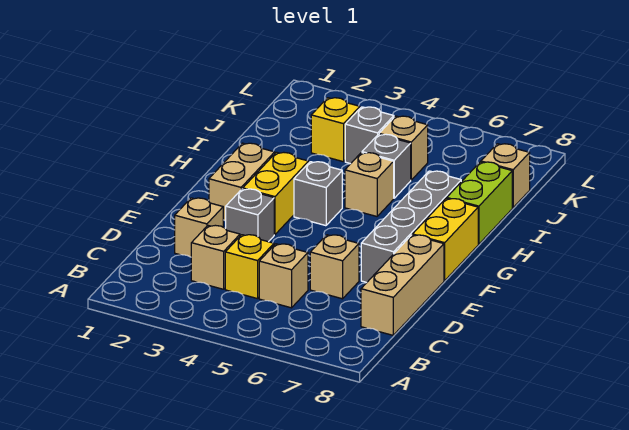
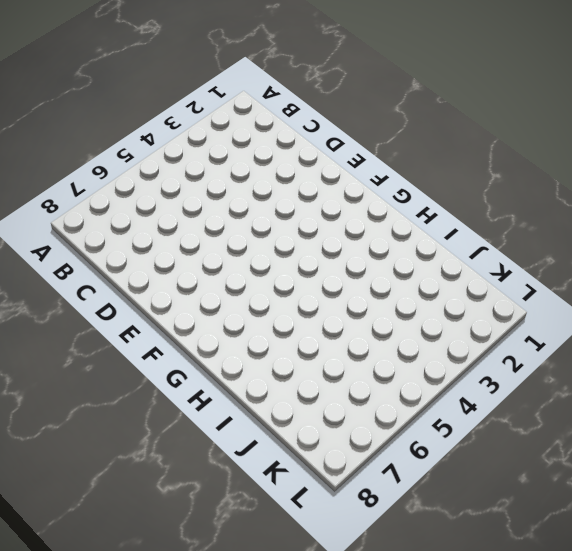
none -> tan brick C3 level 1
none -> yellow brick C4 level 1
none -> tan brick C5 level 1

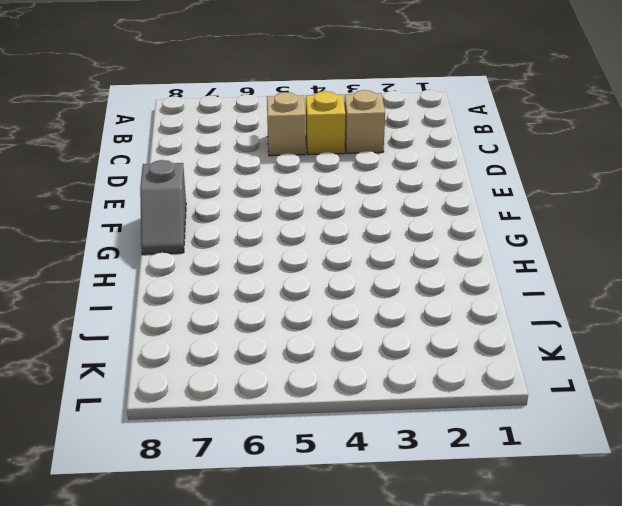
grey slope F8:G8 level 1 top F -> yellow brick F8:G8 level 1
none -> tan brick C8:E8 level 1
none -> tan brick D2 level 1
none -> tan brick D6 level 1

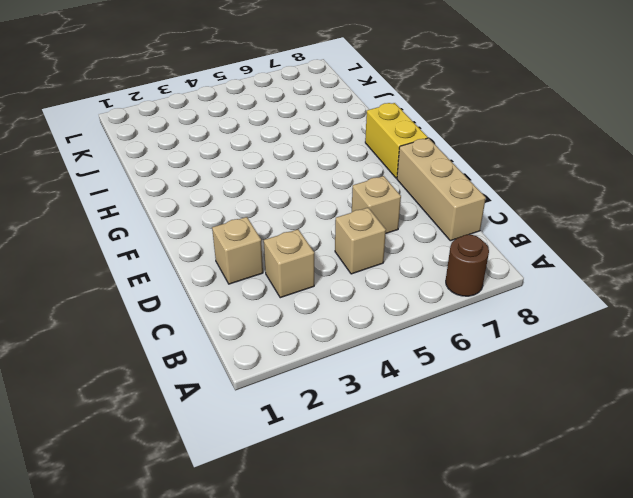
brown round brick A7 level 1 -> none
none -> yellow brick C4 level 1
none -> grey brick E3 level 1
none -> grey brick E7:H7 level 1

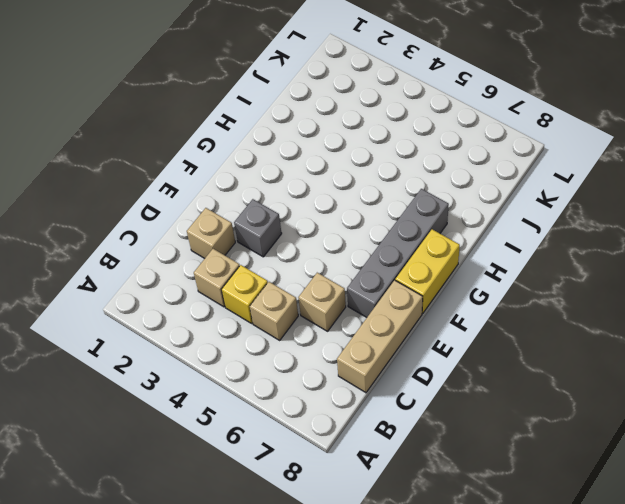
none -> tan brick F2:G2 level 1
none -> yellow brick F3:G3 level 1
none -> grey brick G4 level 1

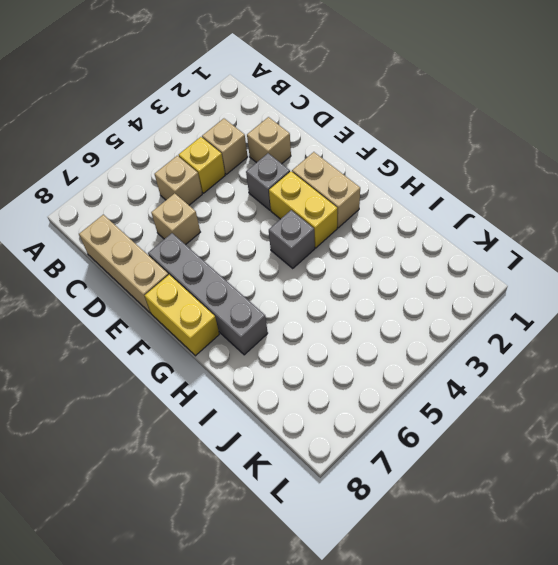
none -> tan brick H5 level 1
none -> lime brick H8:I8 level 1
none -> grey brick I5 level 1

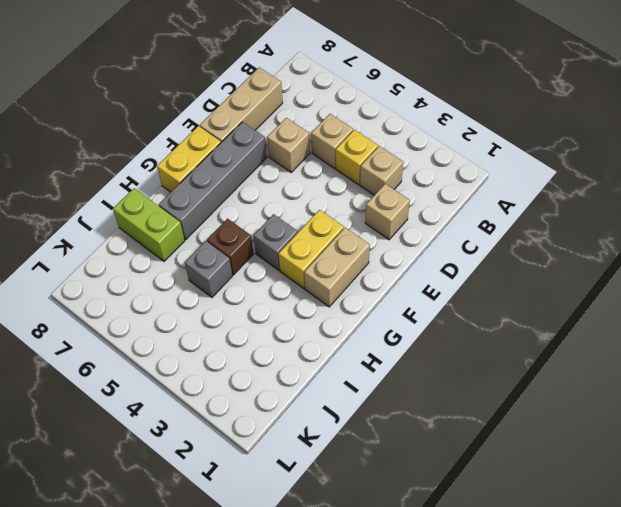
brown brick H5 level 1 -> tan brick H5 level 1
lime brick I7:I8 level 1 -> lime brick H8:I8 level 1
none -> grey brick E3 level 1
none -> yellow brick J3 level 1
none -> grey brick J4 level 1

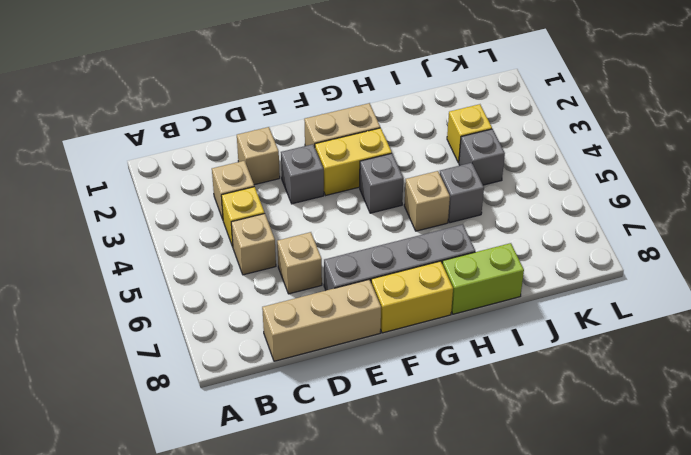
none -> tan brick J5 level 1
none -> tan brick J8 level 1

